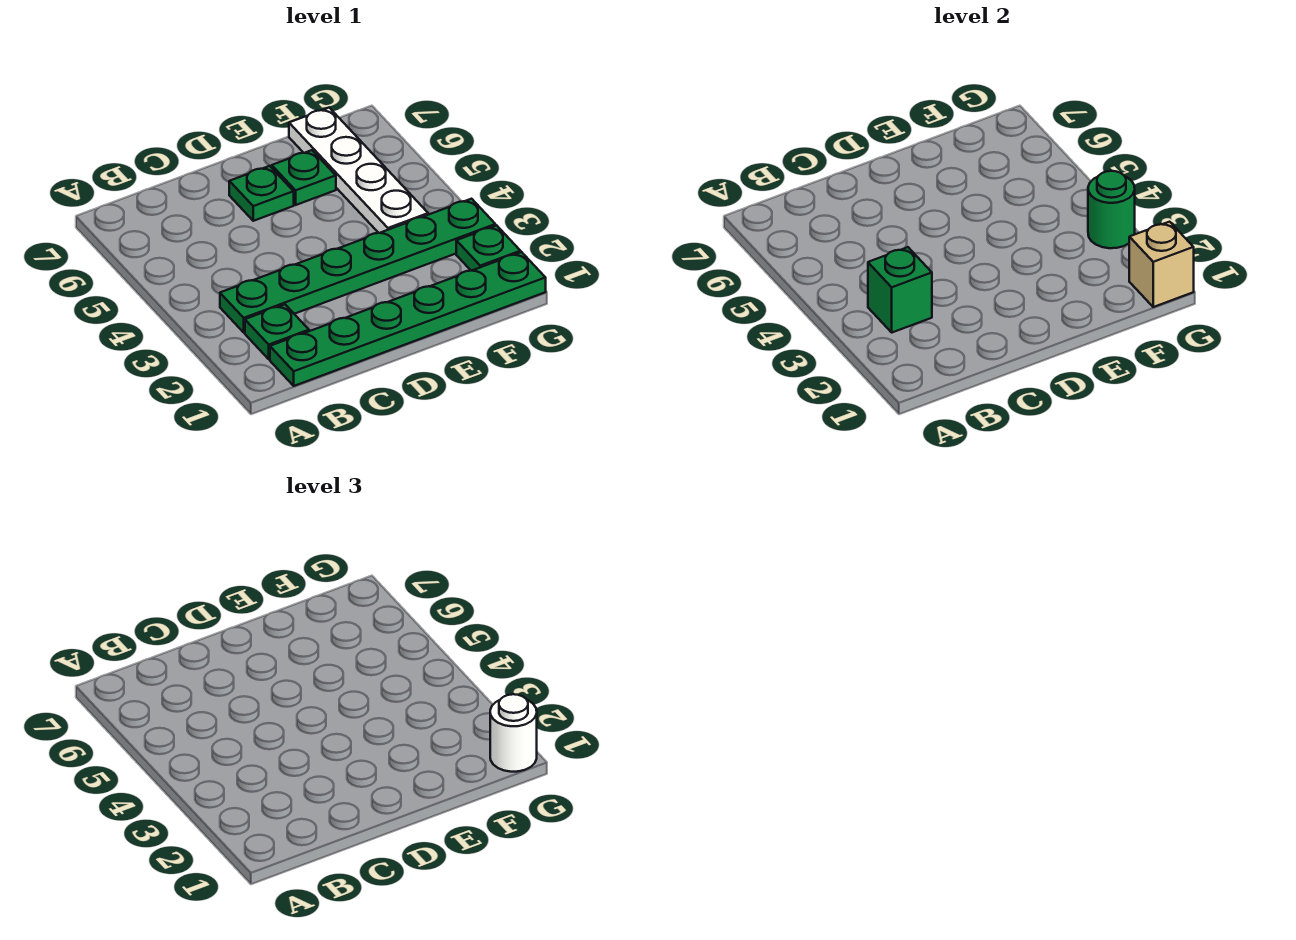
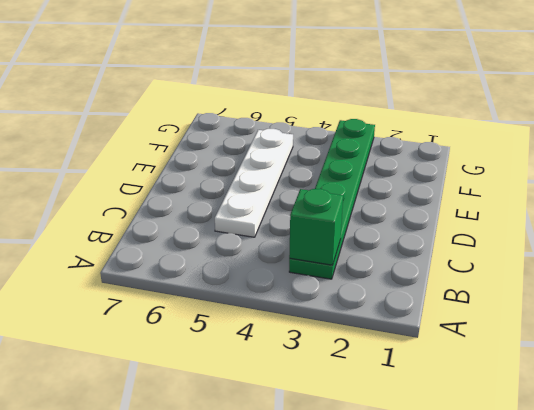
white plate C5:F5 level 1 -> white plate F4:F7 level 1
none -> green plate B1:G1 level 1
none -> green plate B2 level 1

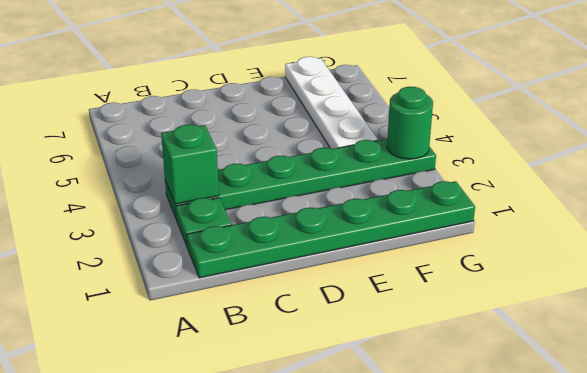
none -> green plate D6 level 1
none -> green plate E6 level 1

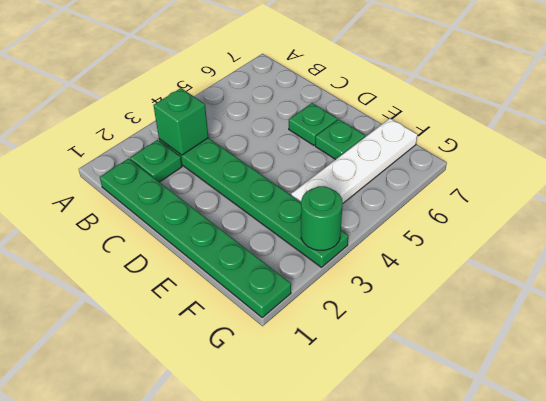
none -> green plate G2 level 1
none -> tan brick G1 level 2

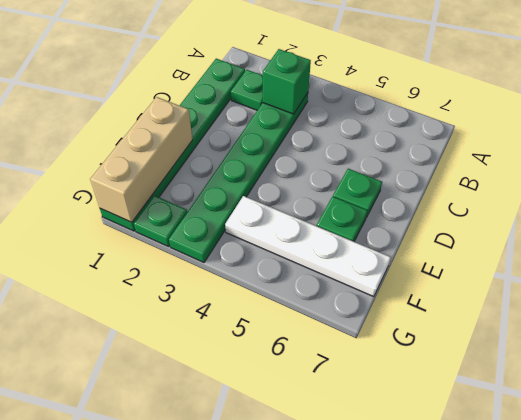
tan brick E1:G1 level 2 -> tan brick G1 level 2
none -> green round brick G3 level 2
none -> white round brick G1 level 3

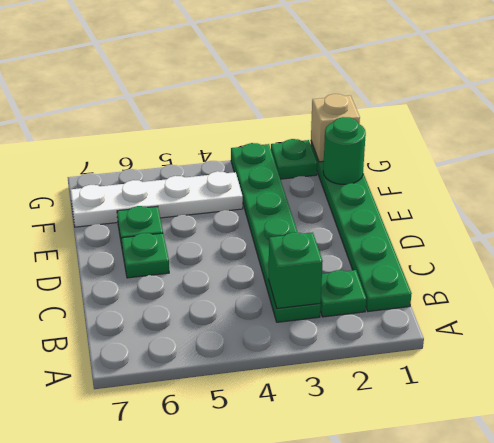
green round brick F1 level 2 -> green round brick G3 level 2
none -> white round brick G1 level 3

